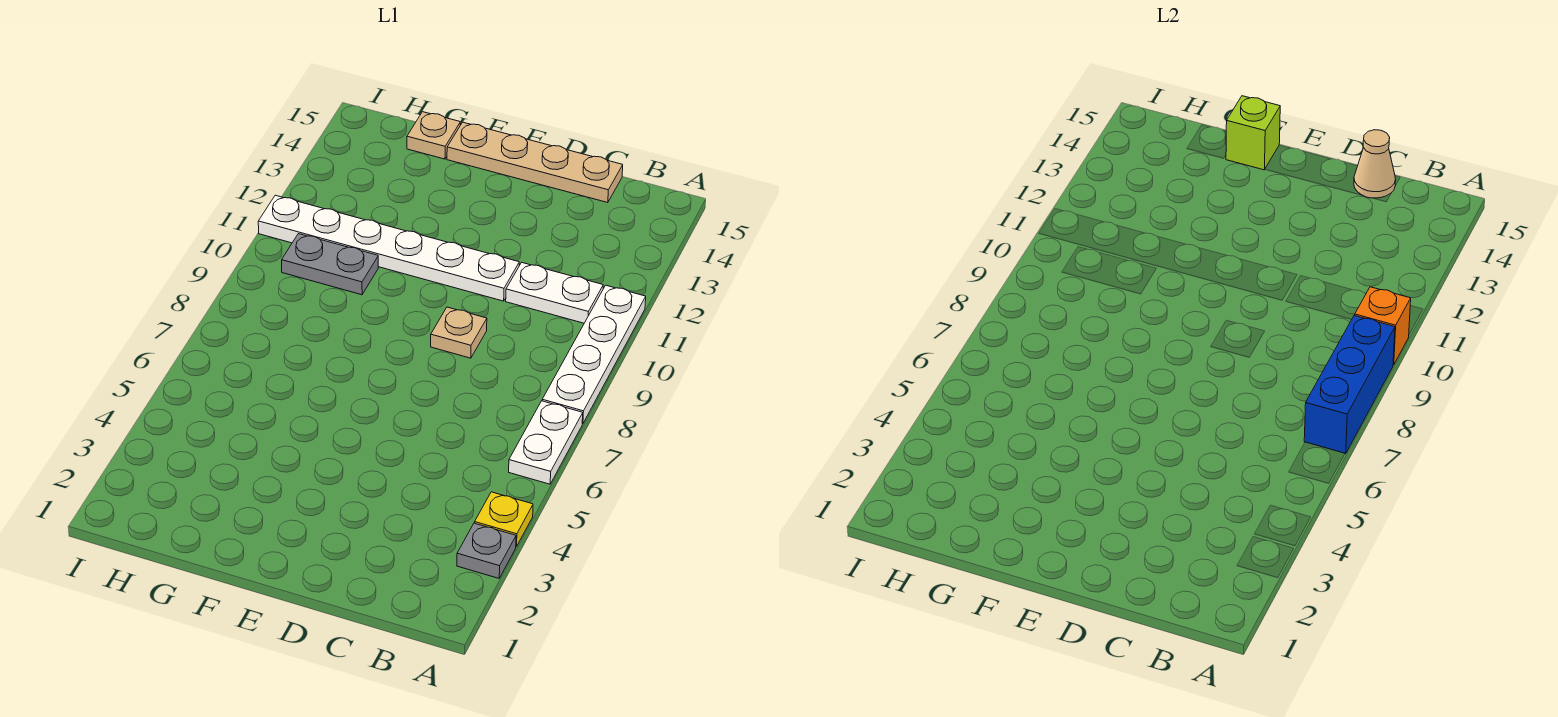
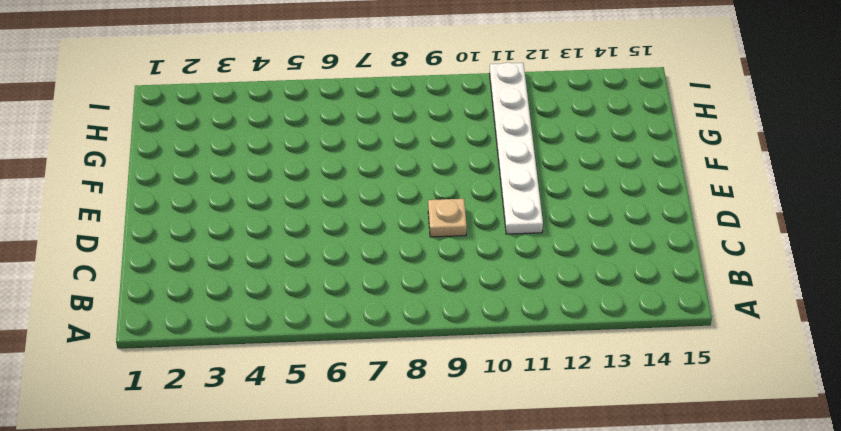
none -> grey plate A3 level 1
none -> yellow plate A4 level 1
none -> white plate A6:A7 level 1

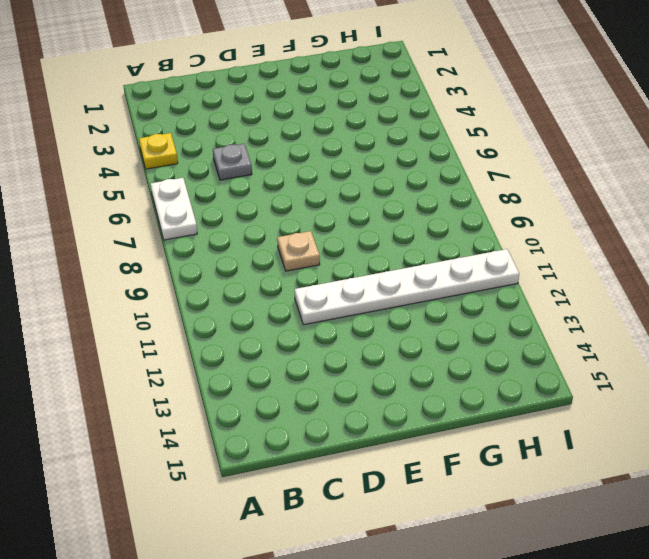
grey plate C5 level 1 -> grey plate A3 level 1
none -> white plate A8:A11 level 1
none -> white plate B11:C11 level 1
none -> tan plate C15:F15 level 1

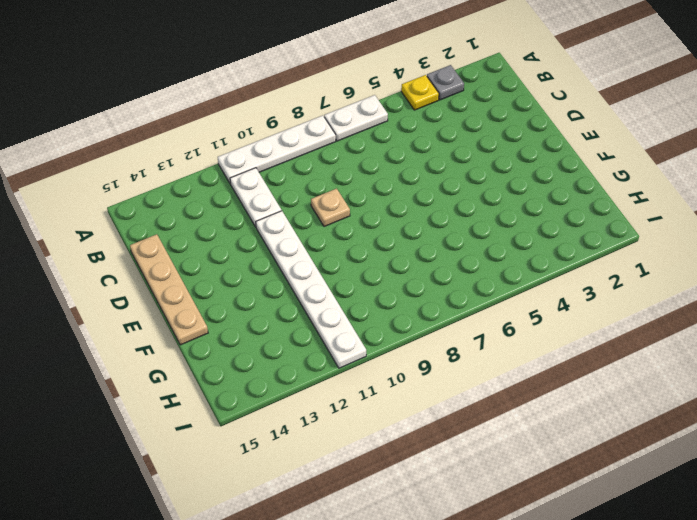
none -> grey plate G10:H10 level 1
none -> tan plate G15 level 1
none -> blue brick A7:A9 level 2

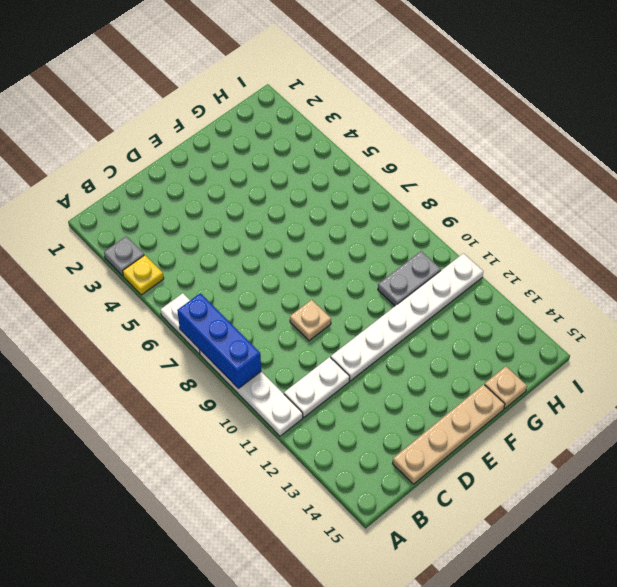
none -> orange brick A10 level 2
none -> tan cone C15 level 2
none -> lime brick F15 level 2

